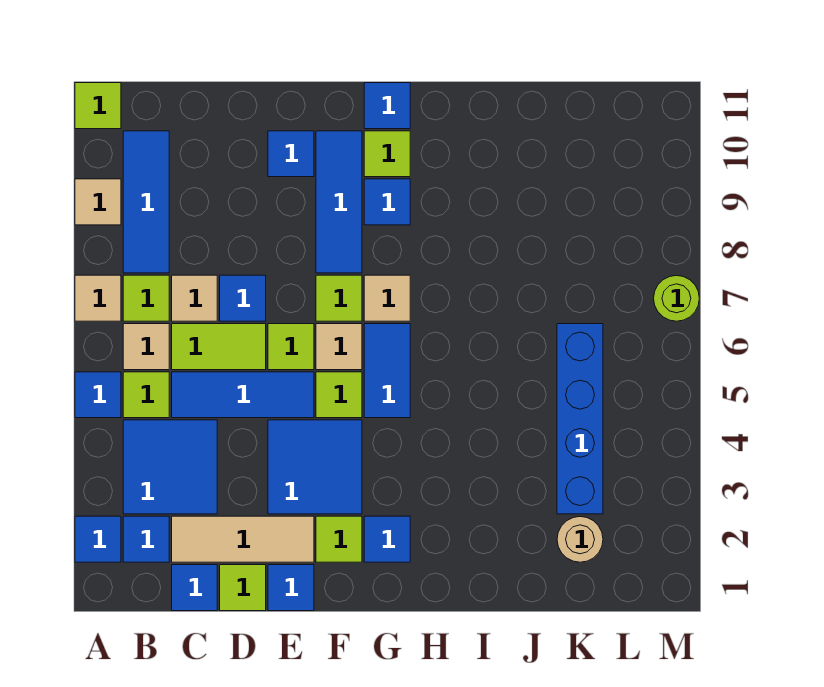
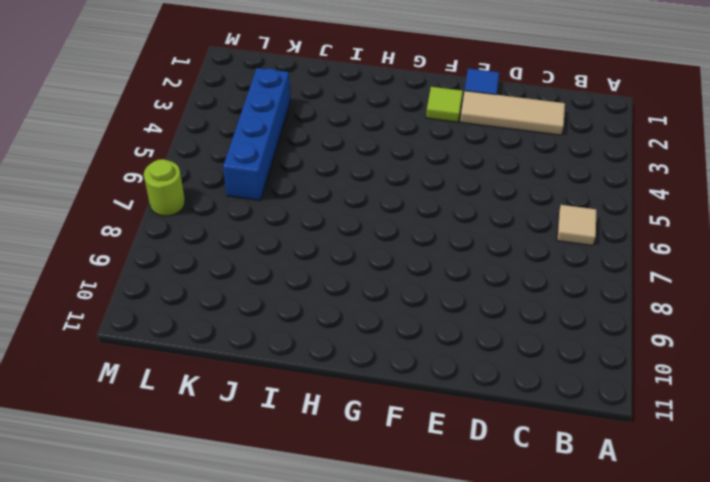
none -> blue tile A2 level 1
none -> blue tile A5 level 1
none -> tan tile A7 level 1
none -> tan tile A9 level 1

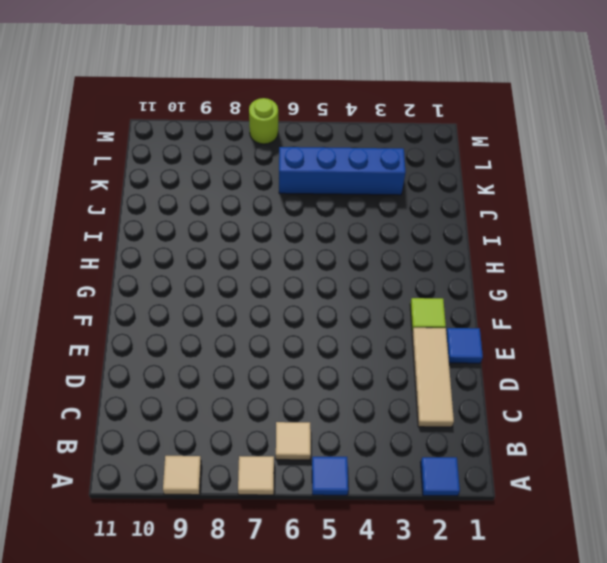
none -> lime tile A11 level 1
none -> blue tile B2 level 1
none -> blue tile B3:C4 level 1
none -> lime tile B5 level 1

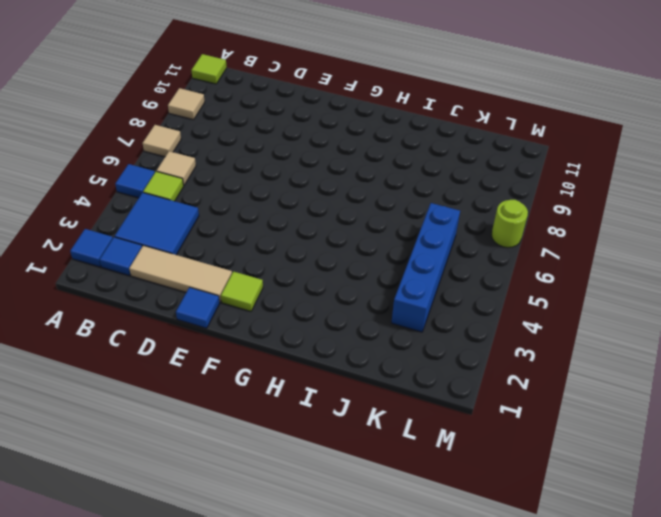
none -> lime tile B7 level 1
none -> blue tile B8:B10 level 1
none -> blue tile C1 level 1
none -> blue tile C5:E5 level 1

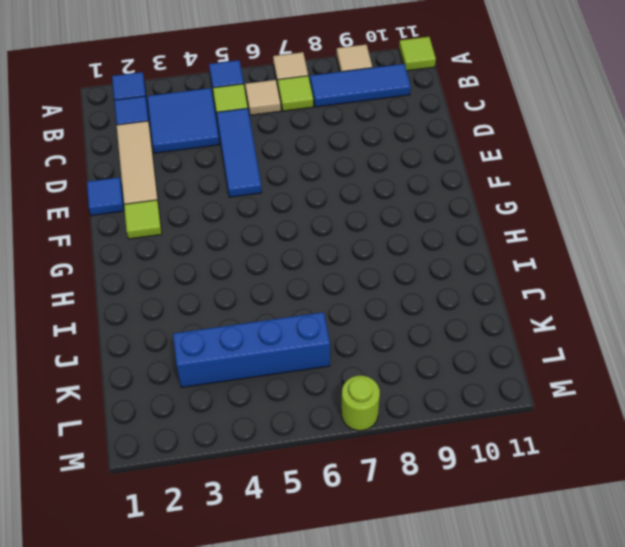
none -> blue tile C1 level 1
none -> lime tile C6:D6 level 1
none -> tan tile C7 level 1
none -> lime tile D1 level 1

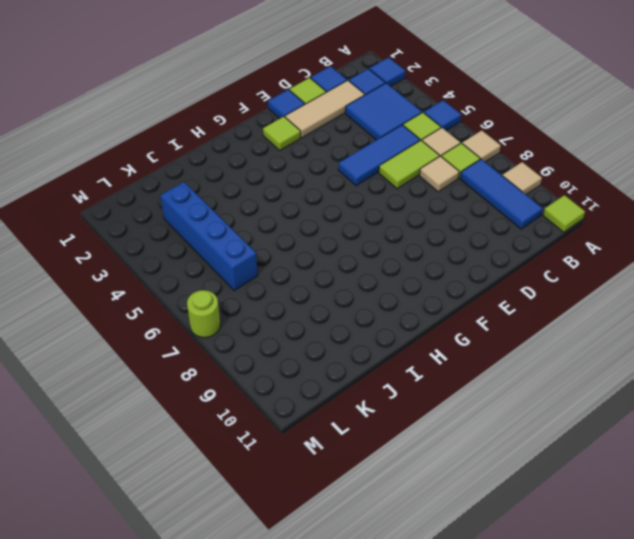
none -> blue tile D7 level 1
none -> blue tile E3:F4 level 1
none -> lime tile E6 level 1
none -> blue tile E10 level 1

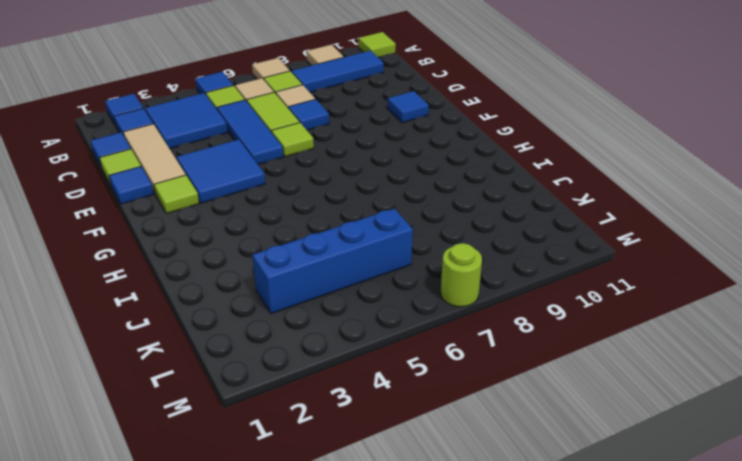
none -> lime tile F5 level 1
none -> tan tile F6 level 1
none -> lime tile F7 level 1
none -> blue tile F8:F10 level 1

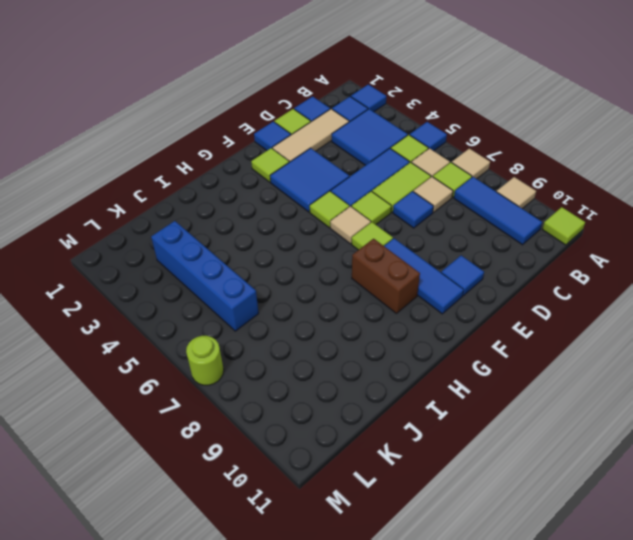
brown brick G8:G9 level 1 -> blue tile G9 level 1
none -> blue tile G2 level 1
none -> blue tile G5:G6 level 1
none -> tan tile G7 level 1
none -> lime tile G10 level 1

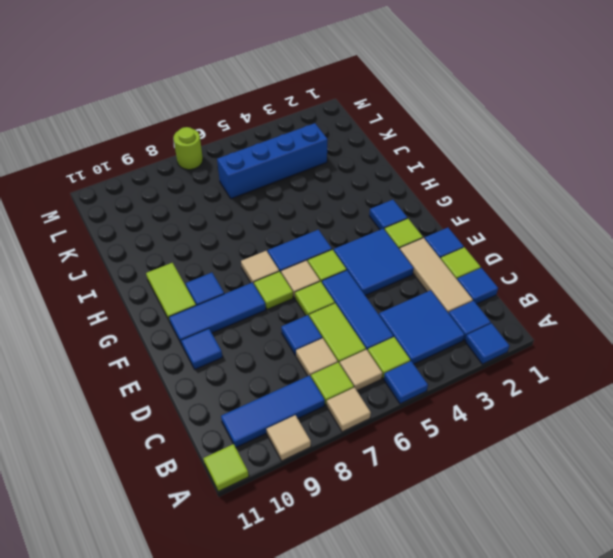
lime tile G10:H10 level 1 -> lime tile G10 level 1
none -> blue tile G11 level 1
none -> tan round brick K2 level 1

